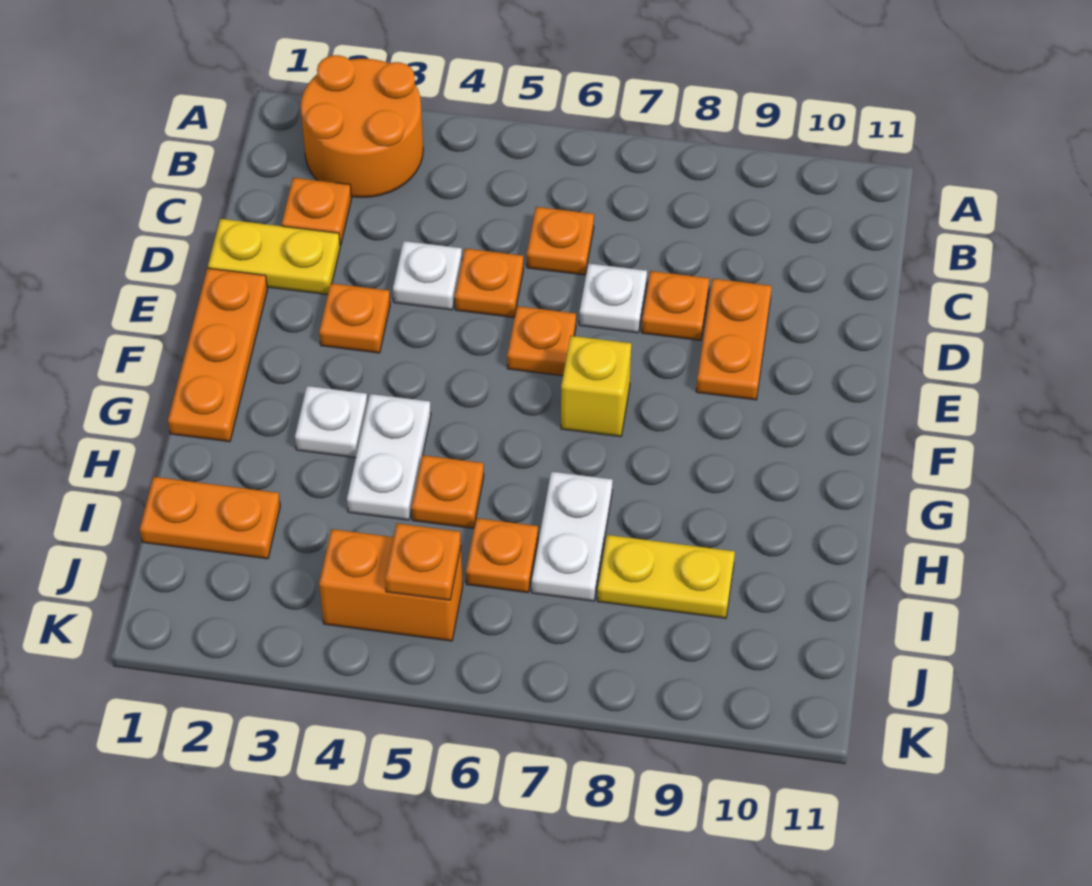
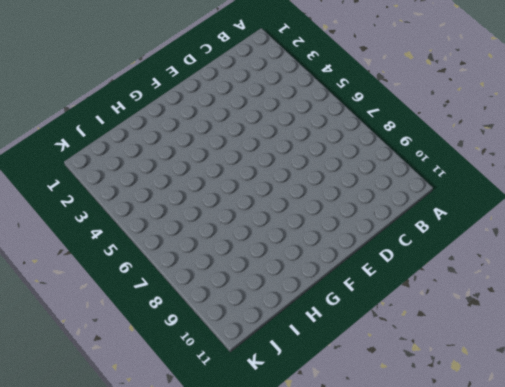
none -> orange round brick A2:B3 level 1
none -> orange plate C2 level 1
none -> orange plate C6 level 1

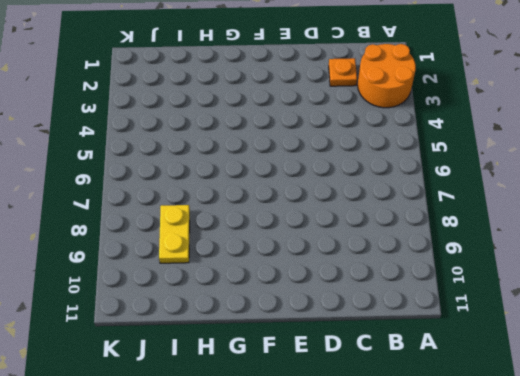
none -> orange plate C6 level 1
none -> yellow plate D1:D2 level 1
none -> white plate D4 level 1

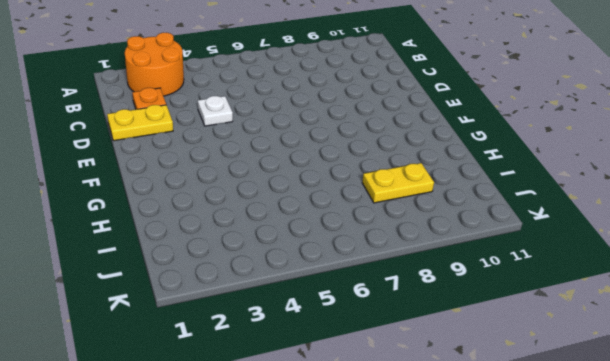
none -> orange plate C6 level 1
none -> orange plate D5 level 1
none -> white plate D7 level 1

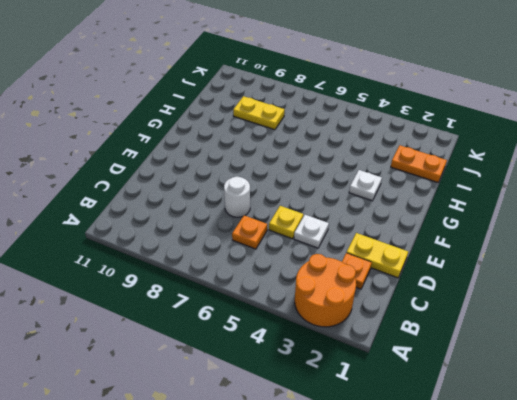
yellow plate D5 level 1 -> orange plate D5 level 1
white round brick D7 level 1 -> white plate D7 level 1
none -> orange plate D8 level 1
none -> orange plate D9:E9 level 1
none -> orange plate E1:G1 level 1

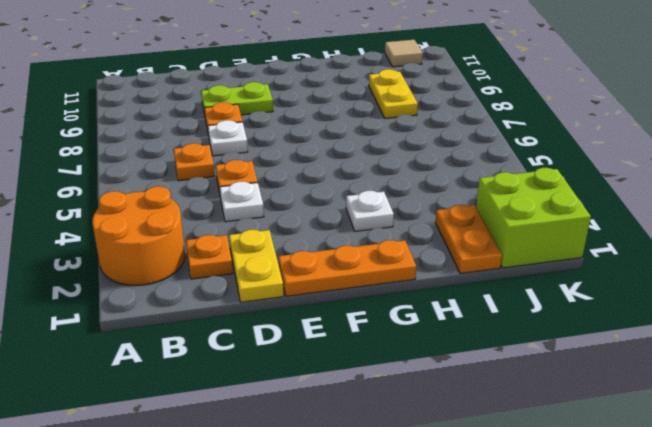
lime plate D9:E9 level 1 -> orange plate D9:E9 level 1
lime brick J1:K2 level 1 -> none
tan tile J11 level 1 -> none
none -> orange plate E3 level 1
none -> orange plate E6 level 1
none -> yellow brick F7 level 1

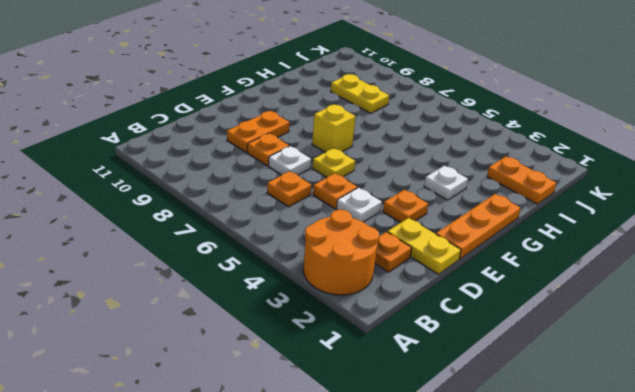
yellow plate E6 level 1 -> orange plate E6 level 1
none -> white plate G4:H4 level 1
none -> orange plate H5 level 1
none -> white plate H7:I7 level 1

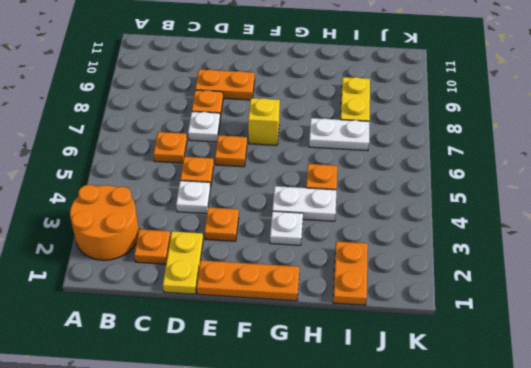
none -> orange plate I6 level 1
none -> orange brick J4:J5 level 1
none -> orange plate J5 level 2

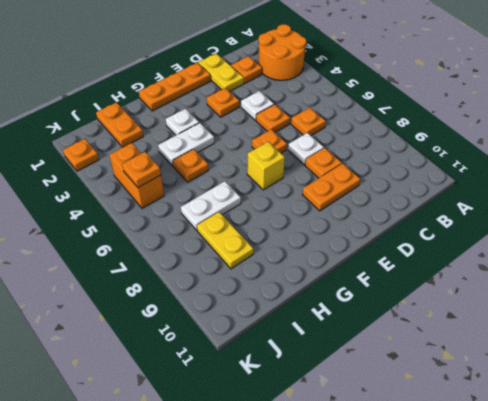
orange plate K2 level 1 -> orange plate I6 level 1

